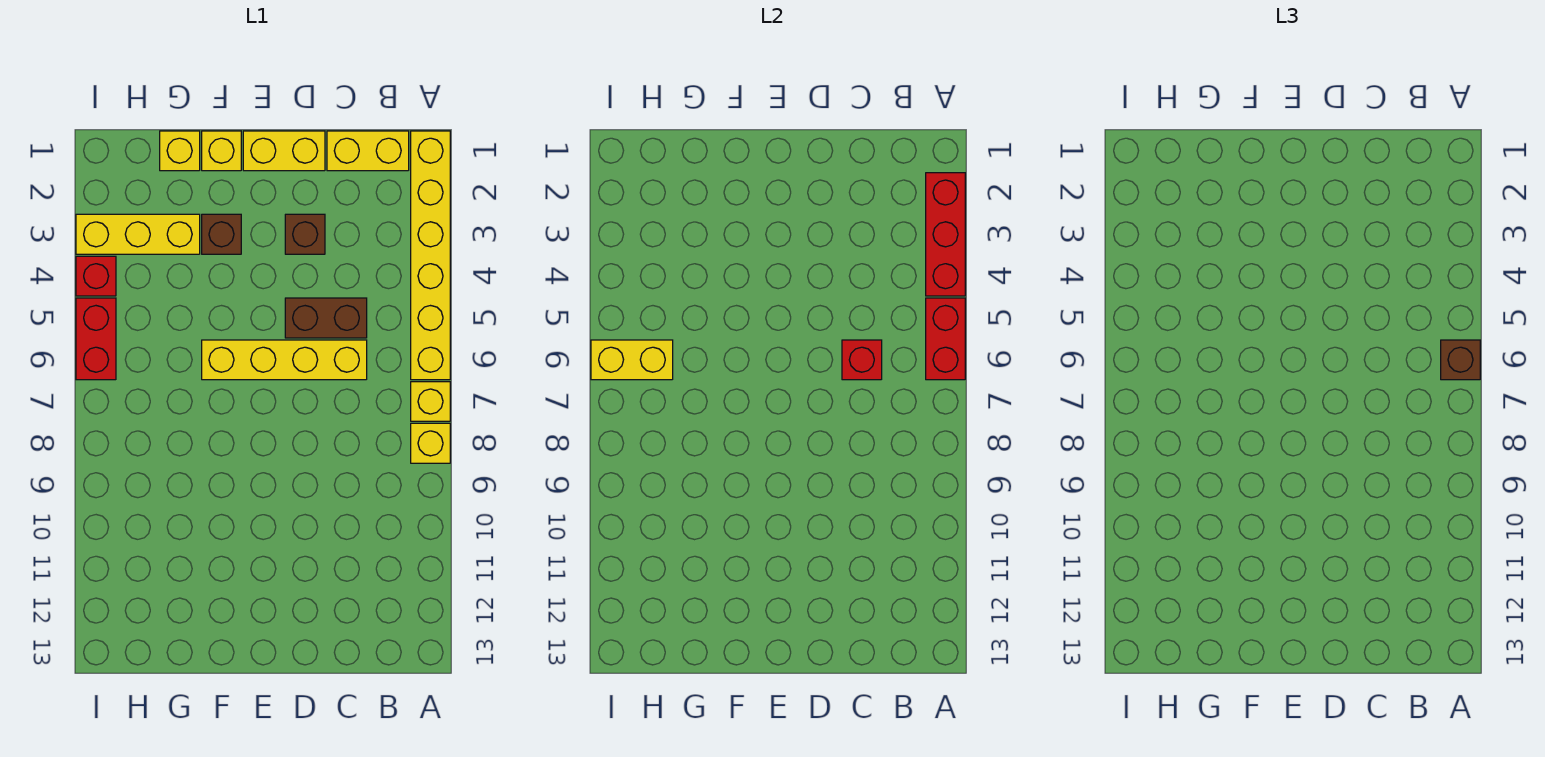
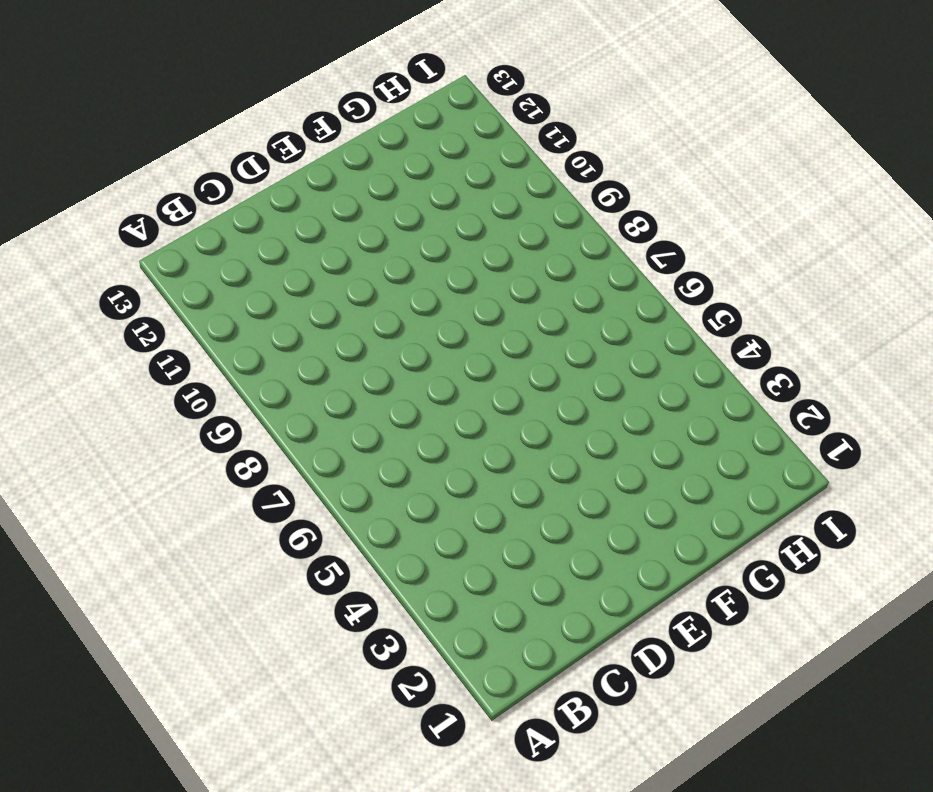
none -> yellow brick A1:A6 level 1
none -> yellow brick A7 level 1
none -> yellow brick A8 level 1

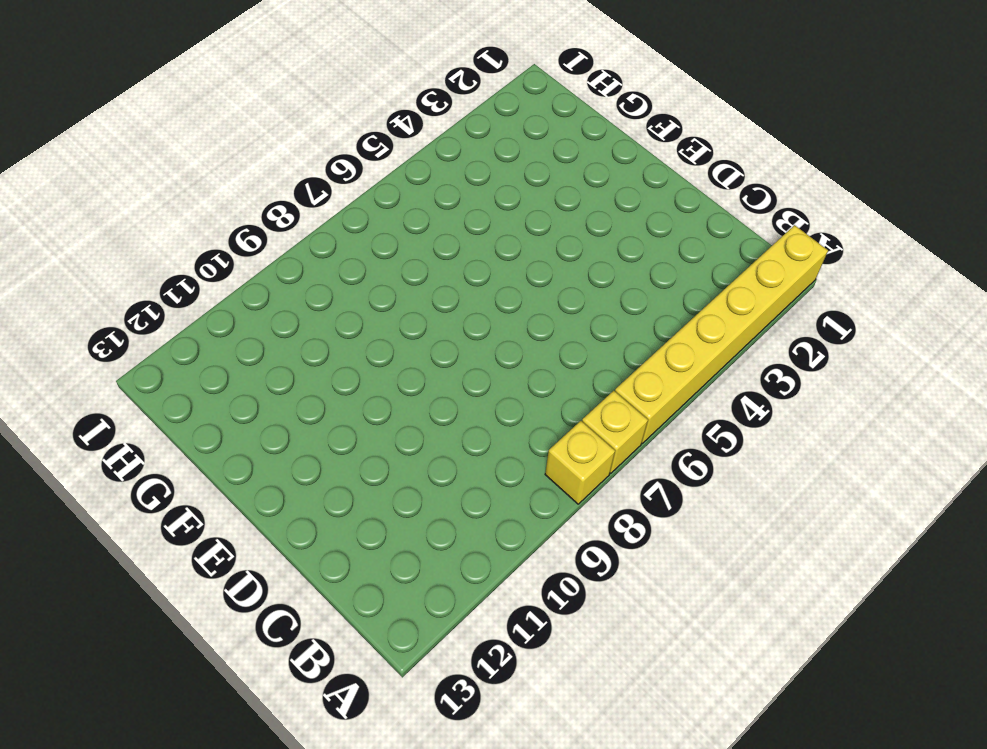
none -> yellow brick B1:C1 level 1
none -> brown brick C5:D5 level 1
none -> yellow brick C6:F6 level 1

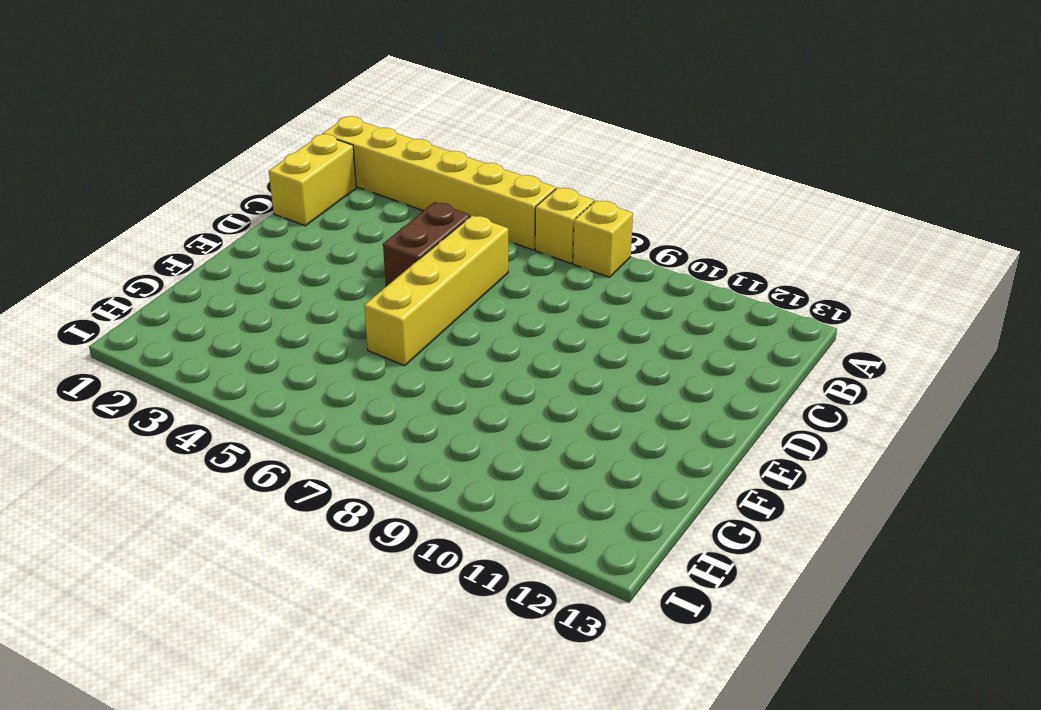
none -> yellow brick D1:E1 level 1
none -> brown brick D3 level 1
none -> yellow brick F1 level 1

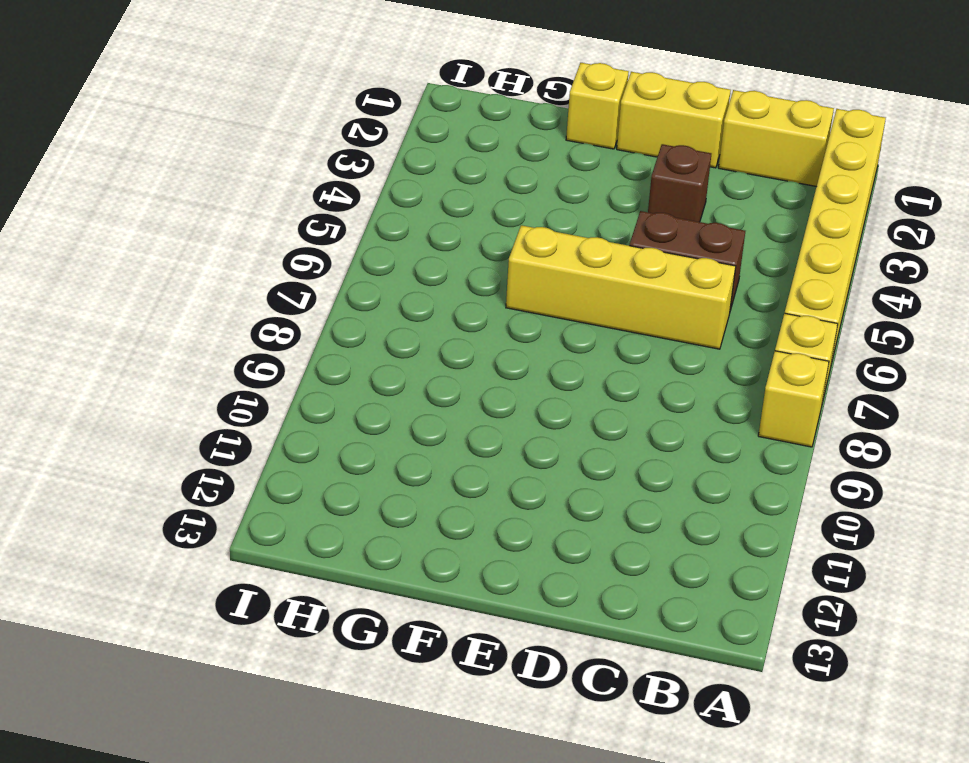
none -> brown brick F3 level 1
none -> yellow brick G1 level 1
none -> yellow brick G3:I3 level 1

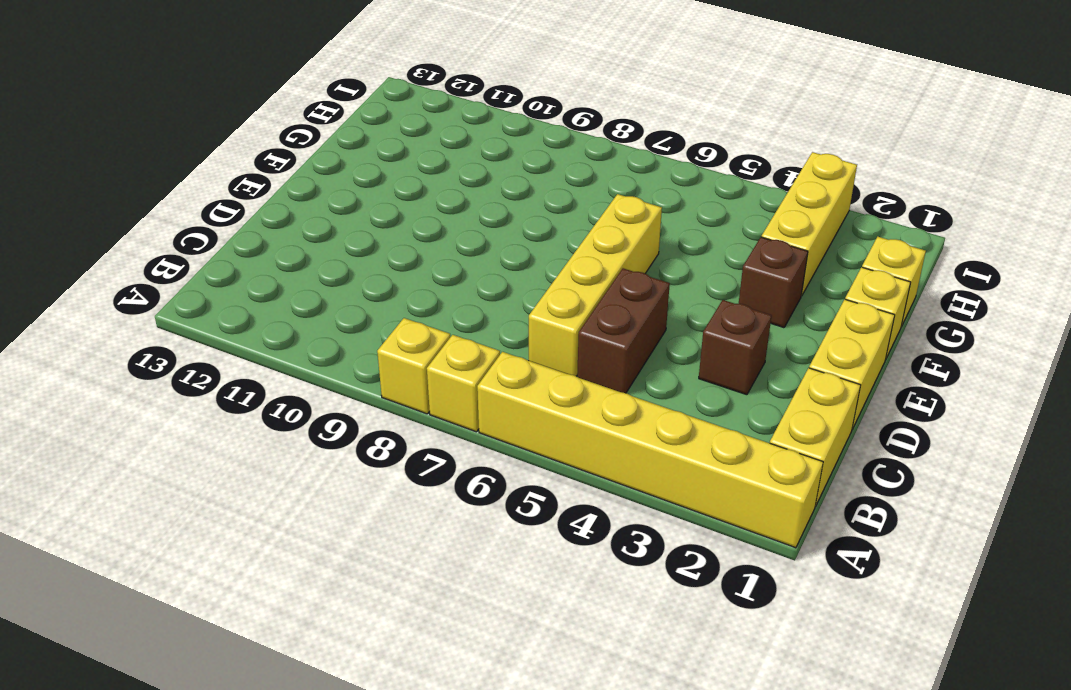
none -> red brick I4 level 1
none -> red brick I5:I6 level 1
none -> red brick A2:A4 level 2

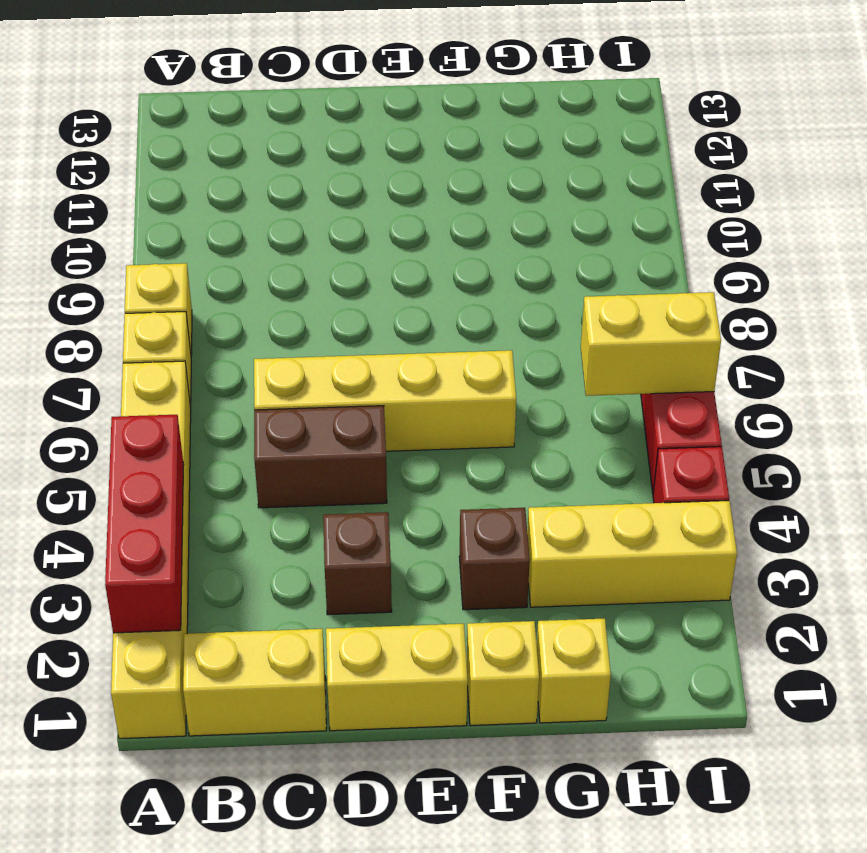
none -> red brick A5:A6 level 2
none -> red brick C6 level 2
none -> brown brick A6 level 3

